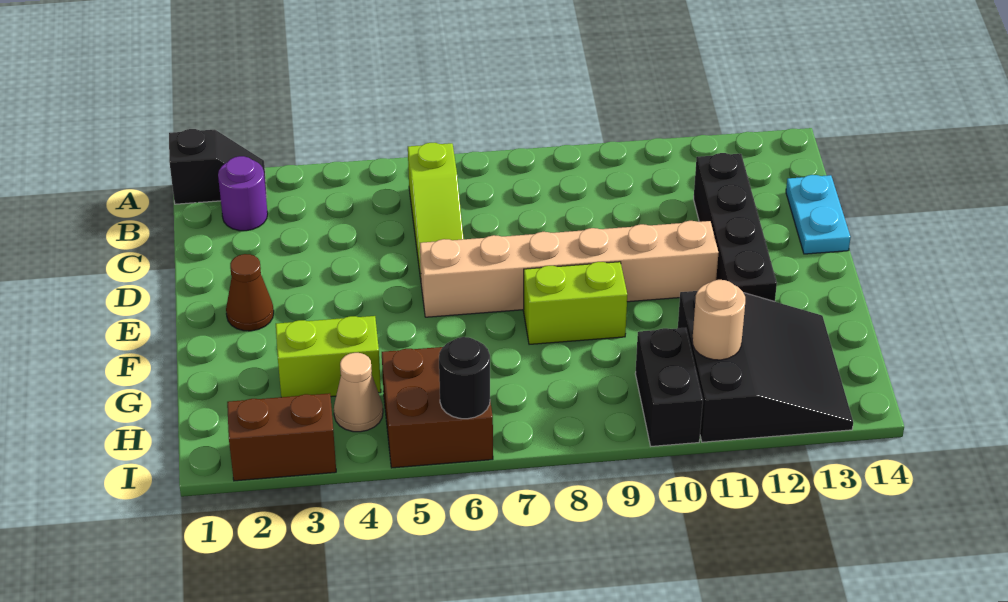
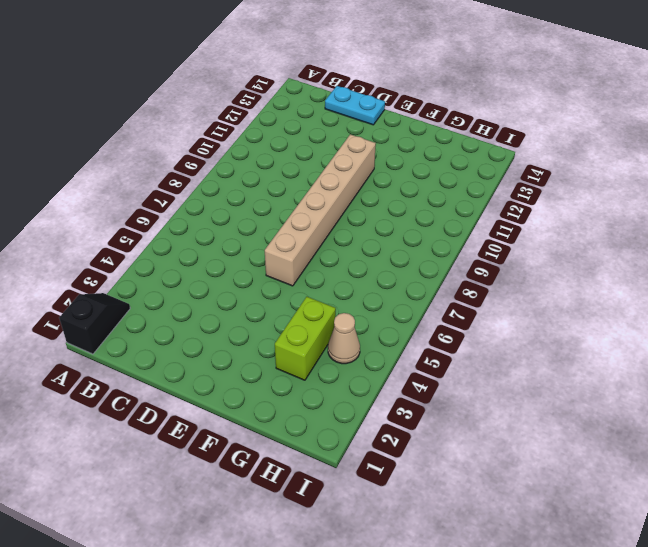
none -> purple round brick B2 level 1
none -> lime slope B6:D6 level 1 top B
none -> black brick C12:F12 level 1

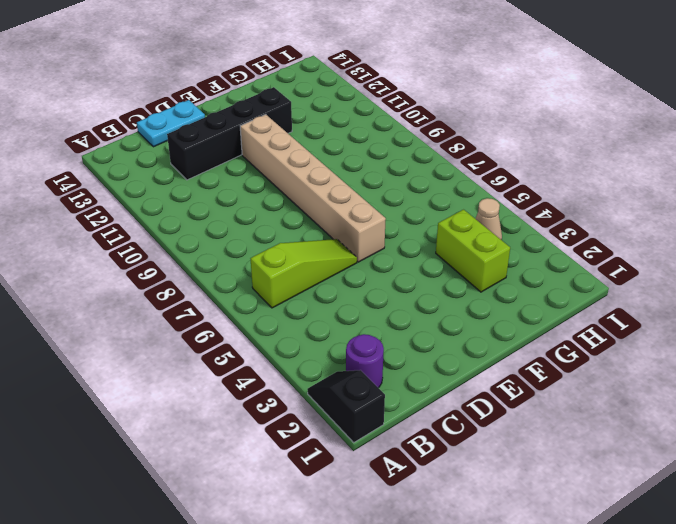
none -> brown cone E2 level 1
none -> lime brick F8:F9 level 1
none -> black slope G11:I13 level 1 top 11

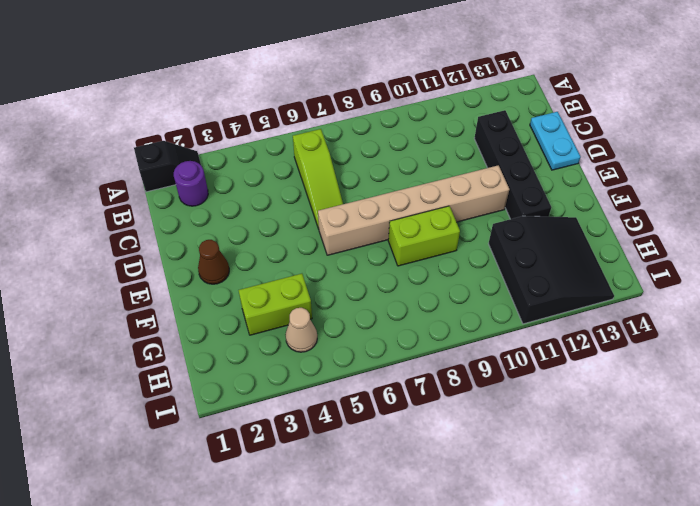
none -> brown brick H5:I6 level 1
none -> black brick H10:I10 level 1
none -> brown brick I2:I3 level 1

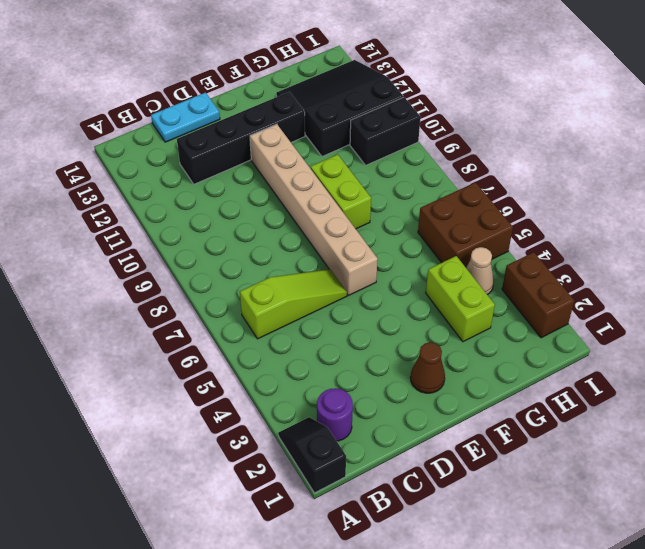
none -> tan round brick H11 level 2
none -> black round brick I6 level 2

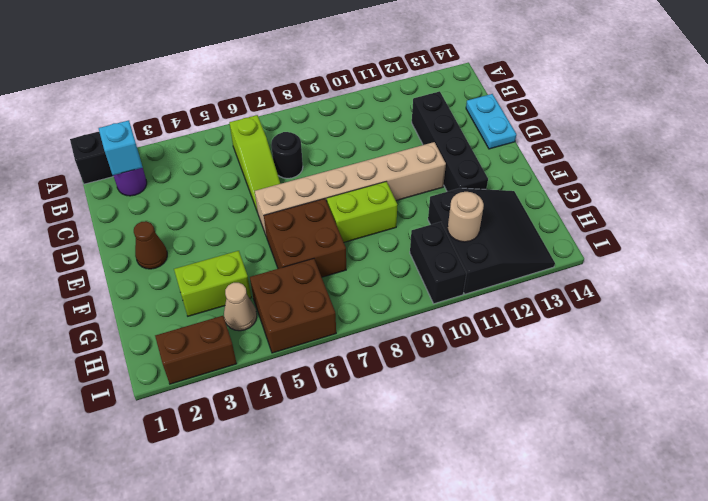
cyan brick B2 level 2 -> none
black round brick C7 level 1 -> black round brick I6 level 2
brown brick F6:G7 level 1 -> none

